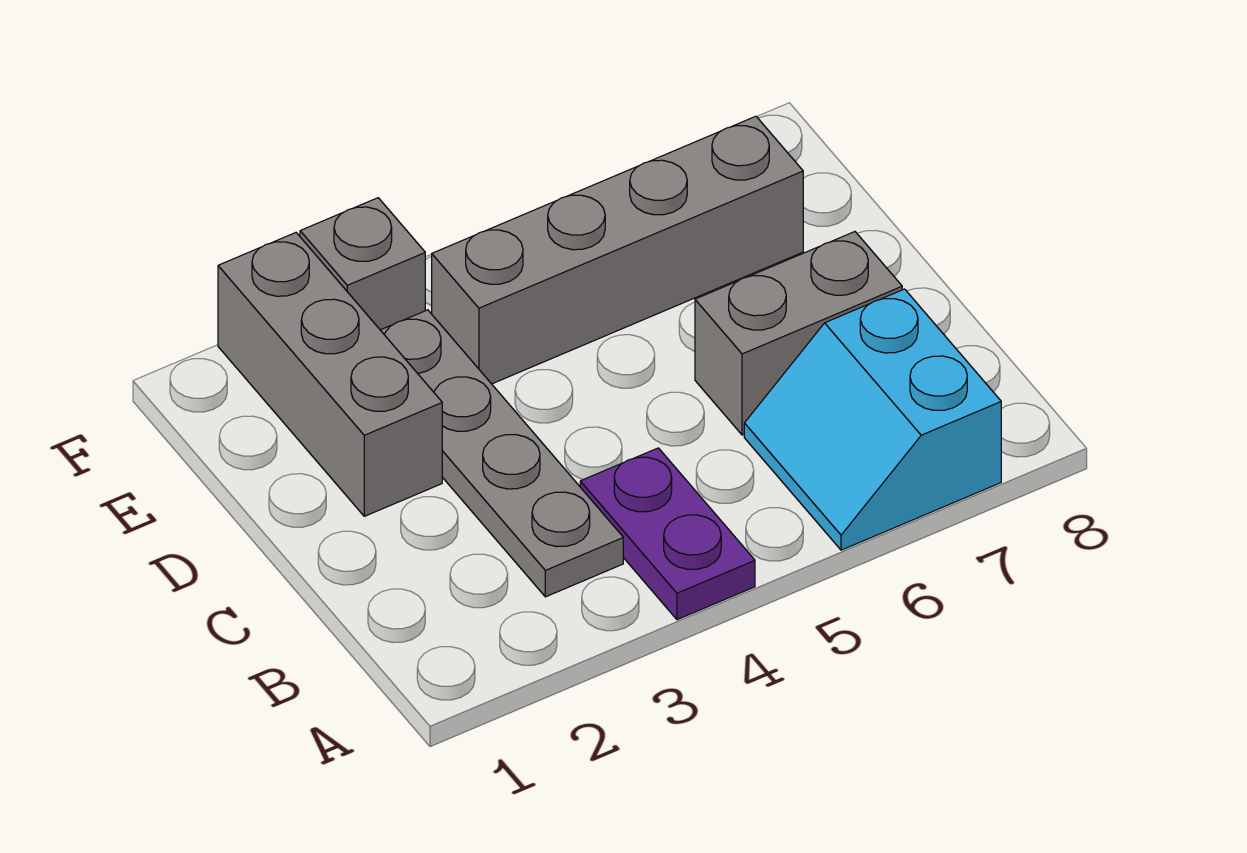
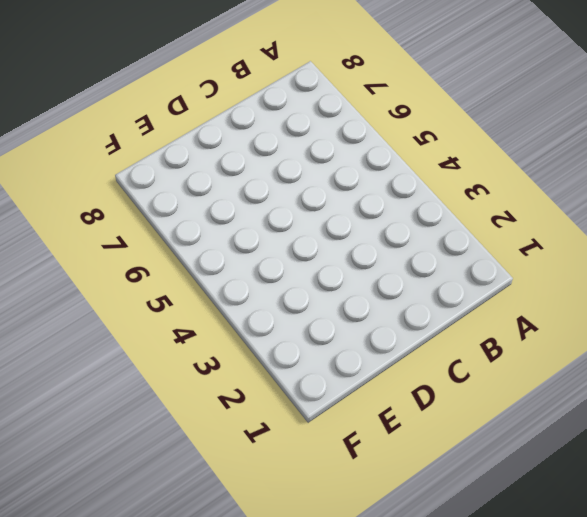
none -> purple plate A4:B4 level 1
none -> cyan slope A6:B7 level 1 top 7

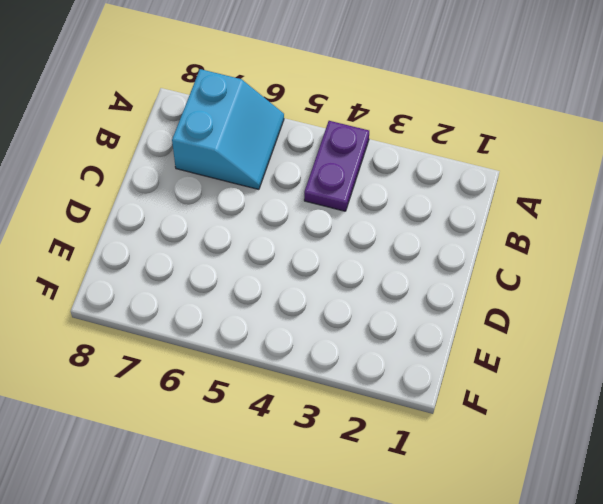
none -> grey plate B3:E3 level 1
none -> grey brick C6:C7 level 1

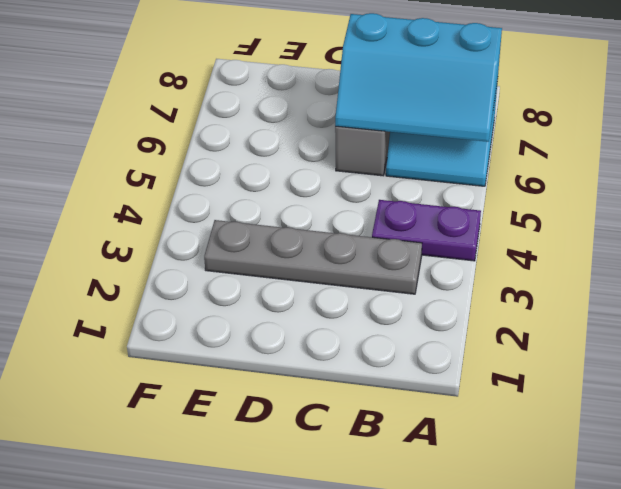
cyan slope A6:C7 level 2 top 7 -> none
none -> grey brick D2:F2 level 1
none -> grey brick E4:E7 level 1

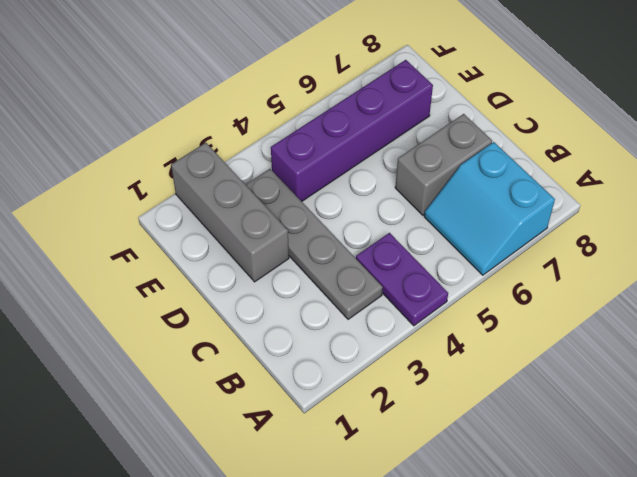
purple brick E4:E7 level 1 -> grey brick E4:E7 level 1
none -> grey brick F3 level 1

